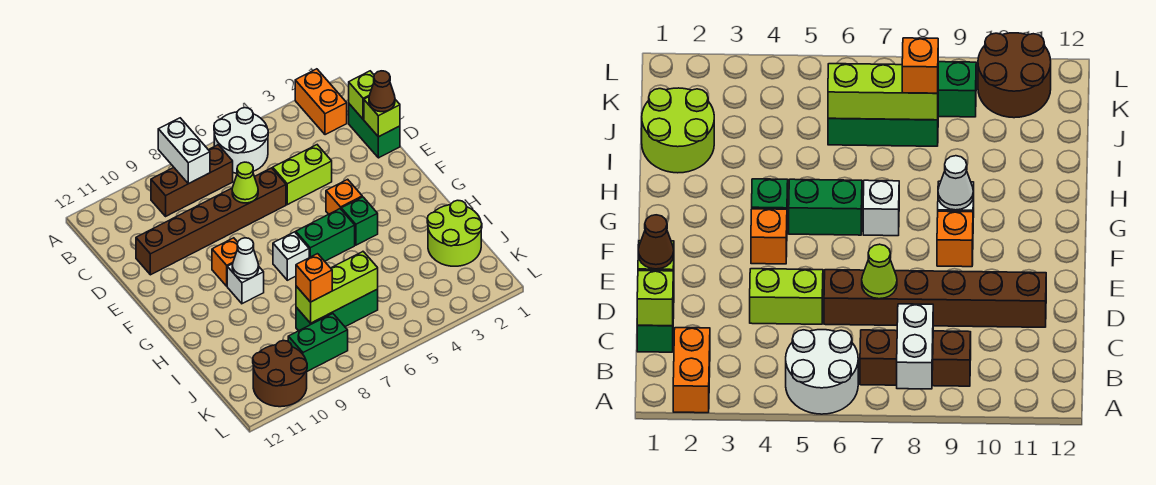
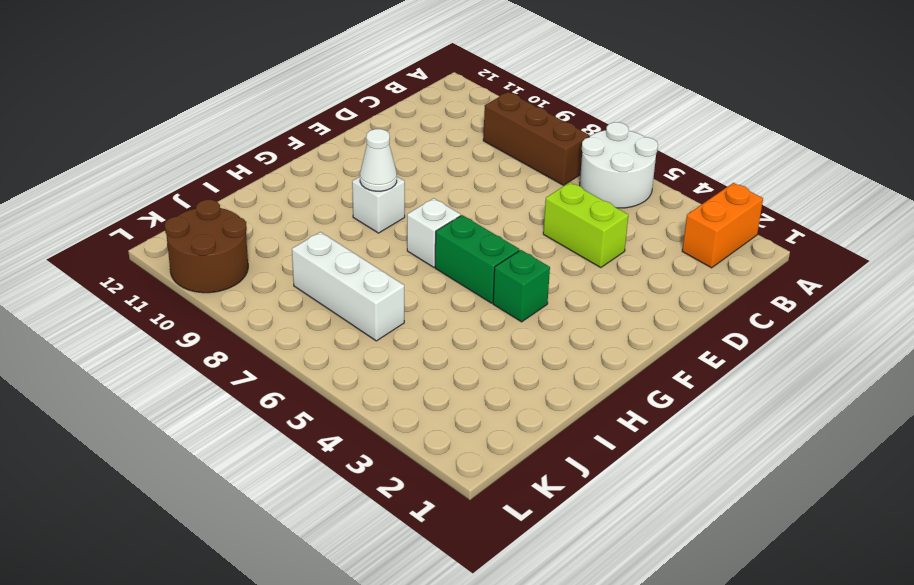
white brick J6:J8 level 1 -> green brick J6:J8 level 1
none -> green brick C1:D1 level 1
none -> brown brick D6:D11 level 1
none -> orange brick F4 level 1

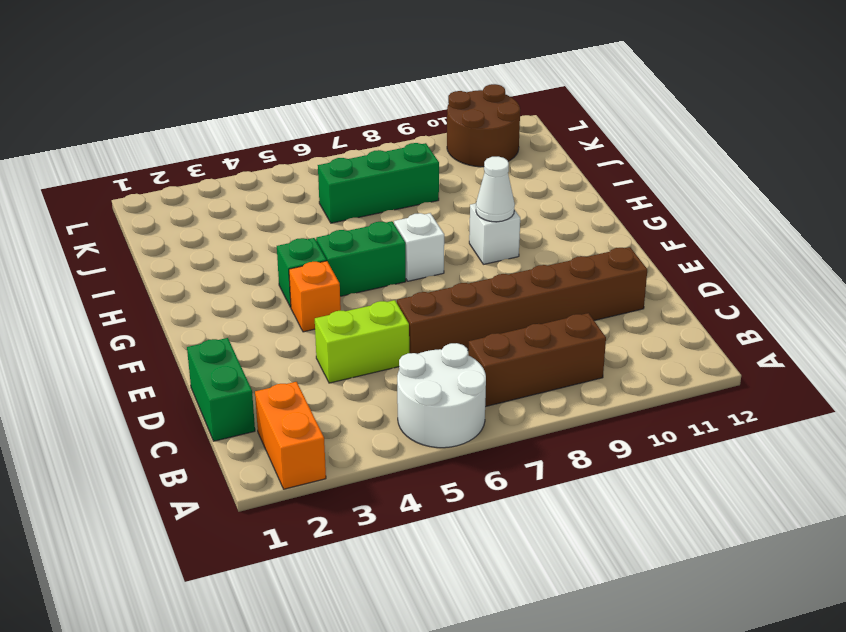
none -> orange brick F9 level 1
none -> lime round brick I1:J2 level 1
none -> green brick K8:K9 level 1

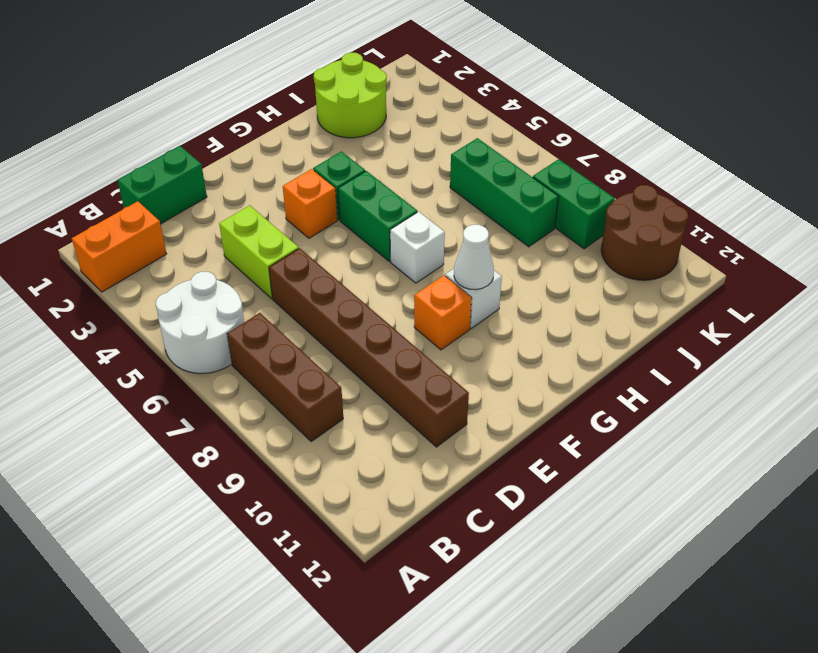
none -> white brick A8:B8 level 2
none -> lime brick C1 level 2
none -> lime brick D1 level 2

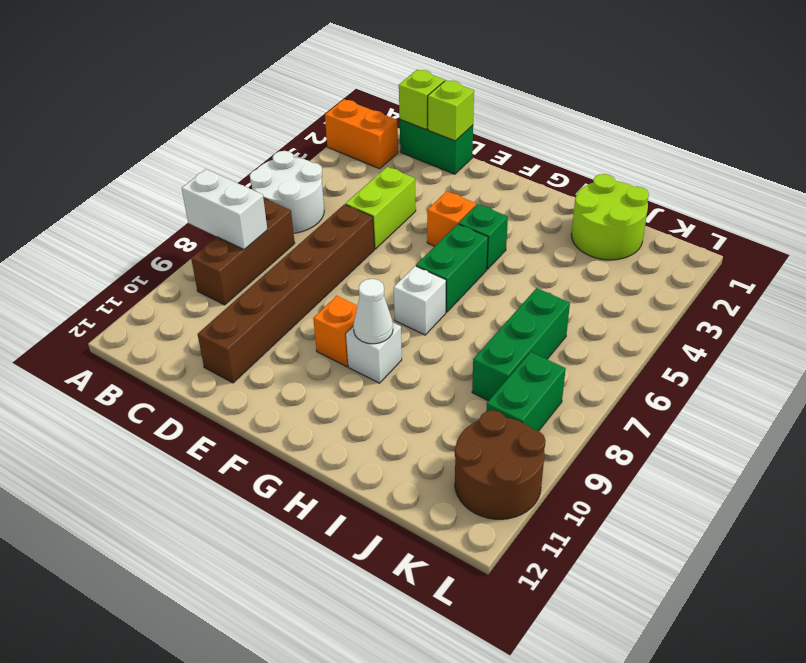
none -> lime cone D7 level 2
none -> lime brick J6:J8 level 2
none -> brown cone D1 level 3

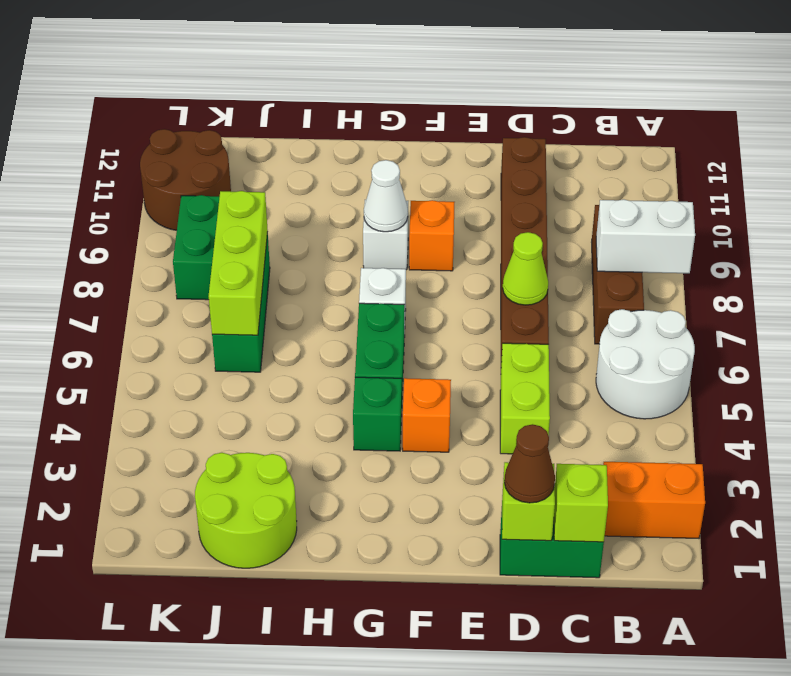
none -> orange brick J8 level 3

